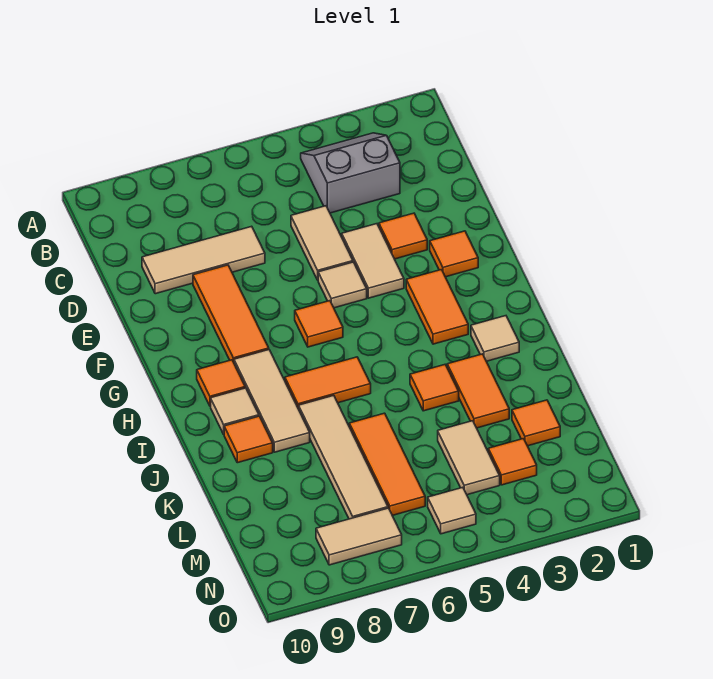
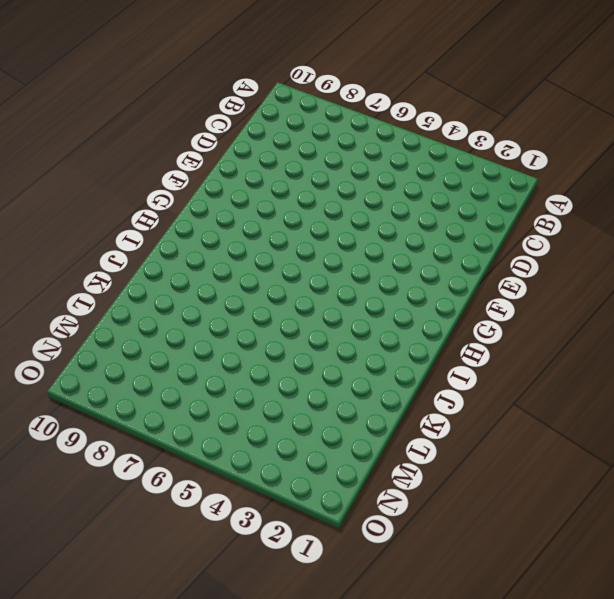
none -> grey slope B3:C4 level 1 top C
none -> tan tile D5:E5 level 1
none -> tan tile D7:D9 level 1

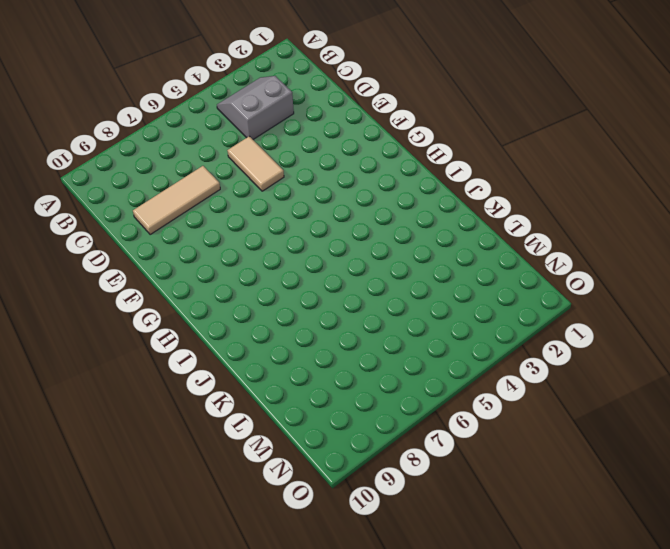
none -> orange tile E3 level 1
none -> tan tile E4:F4 level 1
none -> orange tile E8:G8 level 1

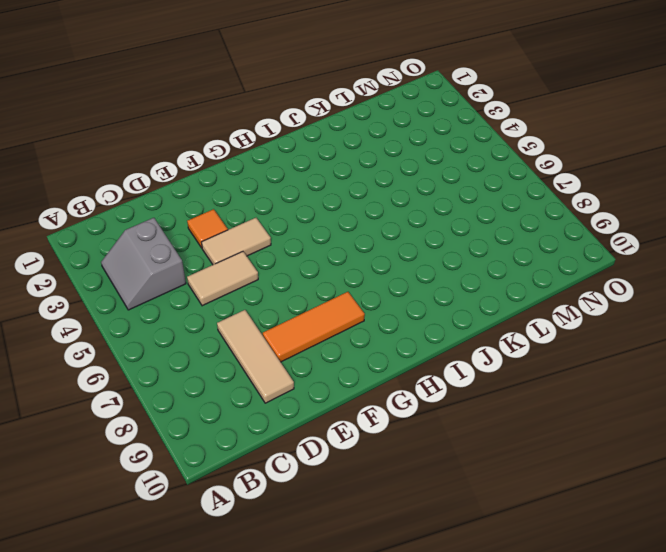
none -> orange tile F2 level 1
none -> tan tile F5 level 1
none -> orange tile G3:H3 level 1

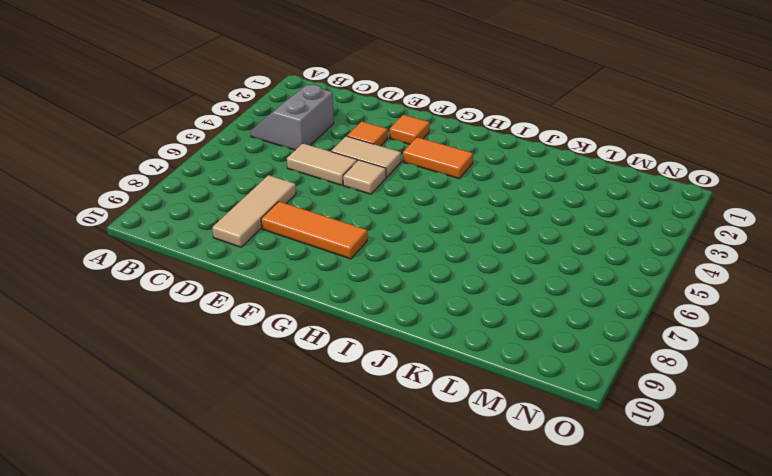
none -> orange tile G6 level 1
none -> tan tile H8:J8 level 1
none -> orange tile H9 level 1

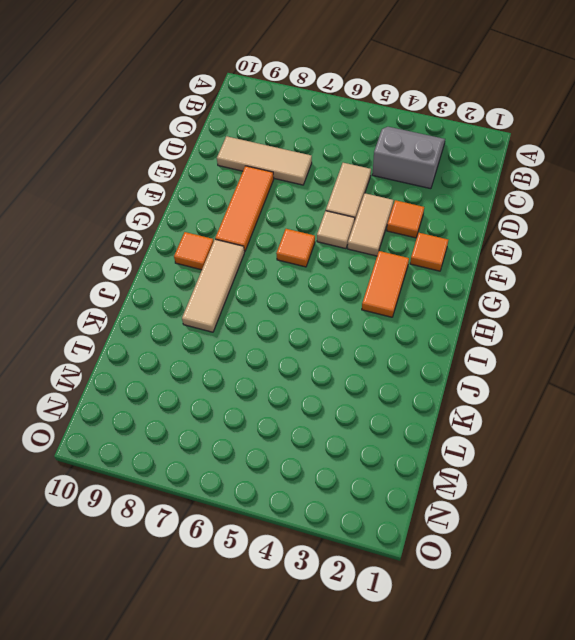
none -> tan tile I2 level 1
none -> orange tile I6:I7 level 1
none -> tan tile I9 level 1

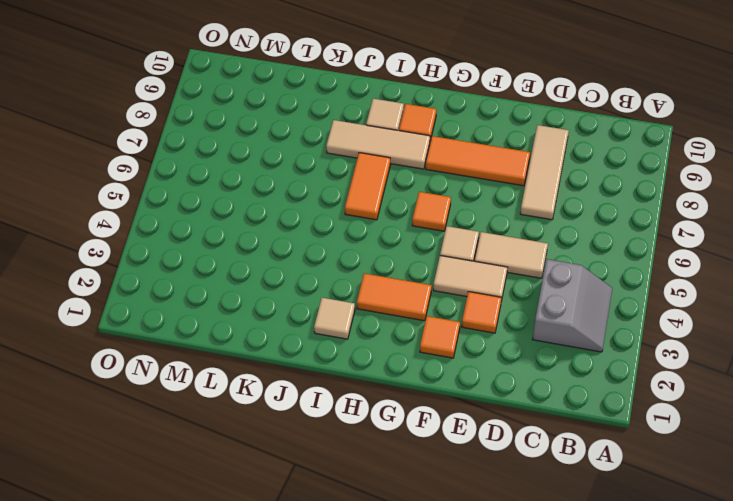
none -> orange tile J3:K3 level 1
none -> orange tile J4 level 1
none -> tan tile J7:M7 level 1

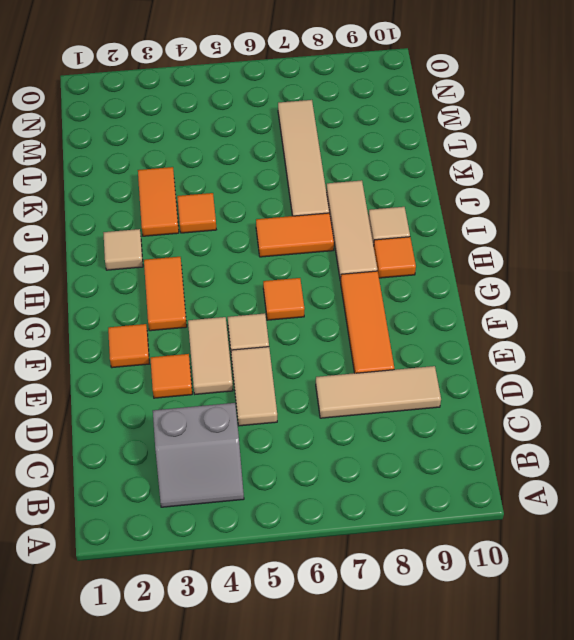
none -> orange tile J9 level 1
none -> orange tile K6:M6 level 1
none -> orange tile L2 level 1

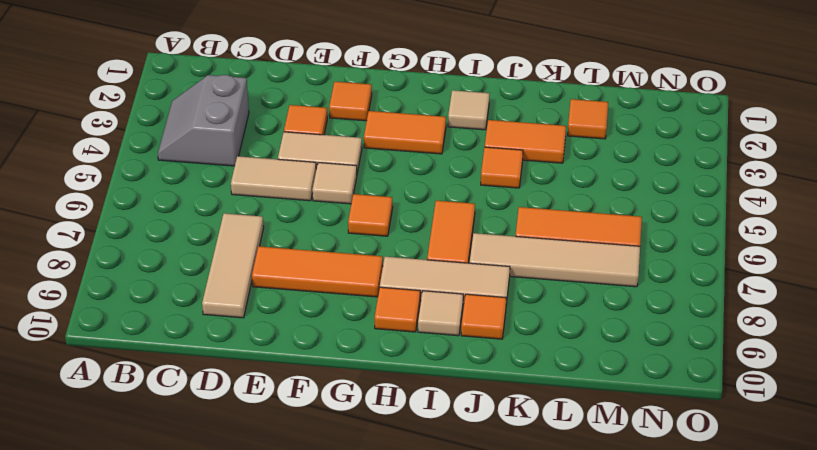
none -> tan tile L4:M4 level 1
none -> orange tile M3 level 1
none -> tan tile N5 level 1

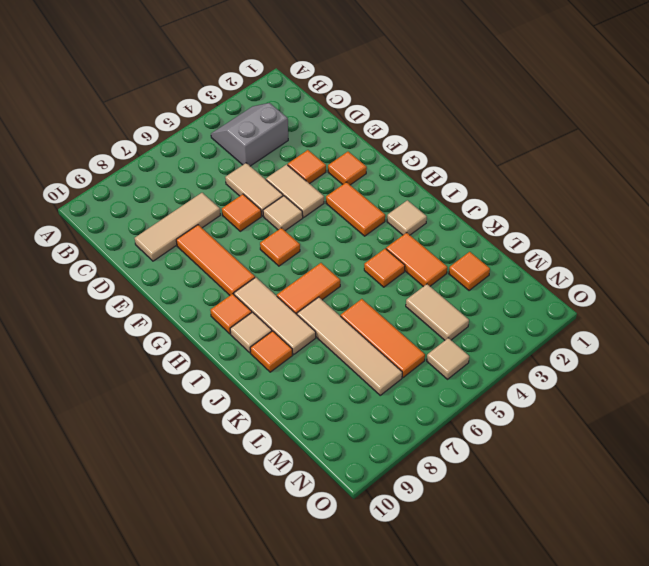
orange tile E6 level 1 -> orange tile M3 level 1
none -> tan tile N7:N8 level 1

